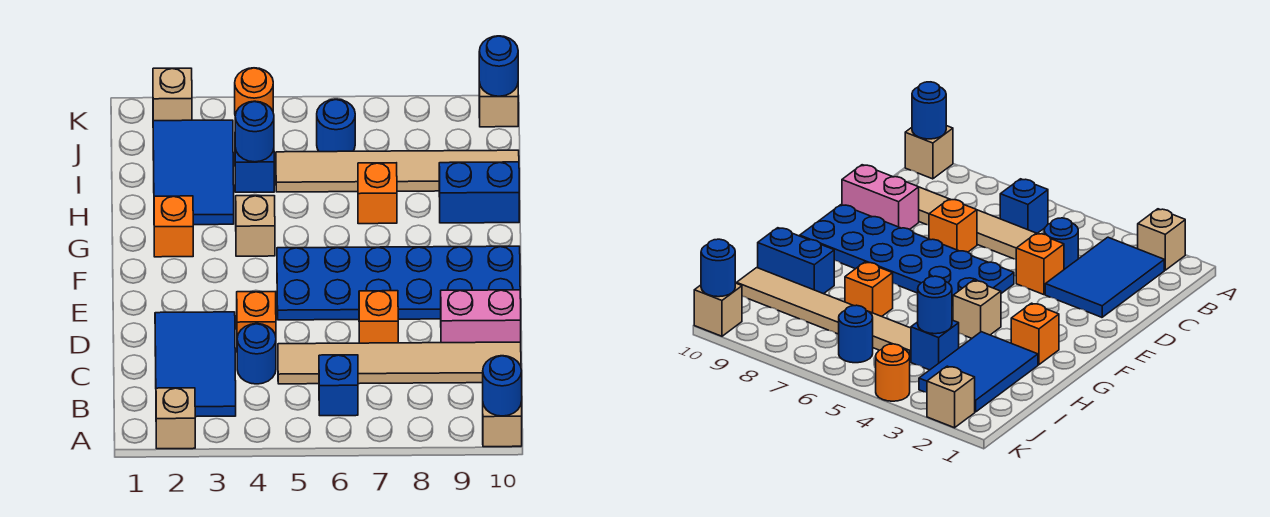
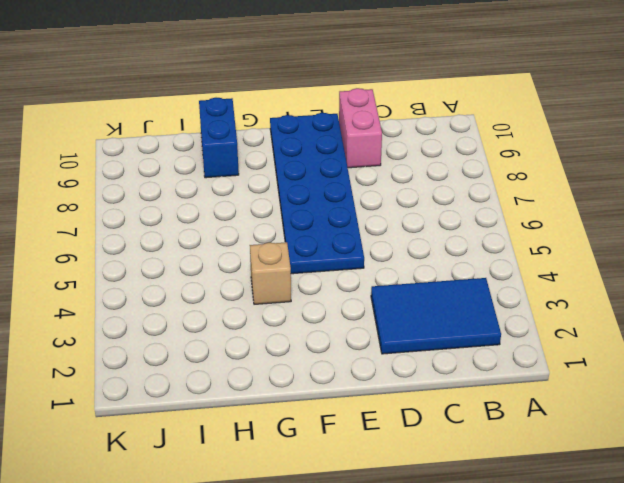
none -> tan brick A2 level 1
none -> tan brick A10 level 1
none -> blue brick B6 level 1

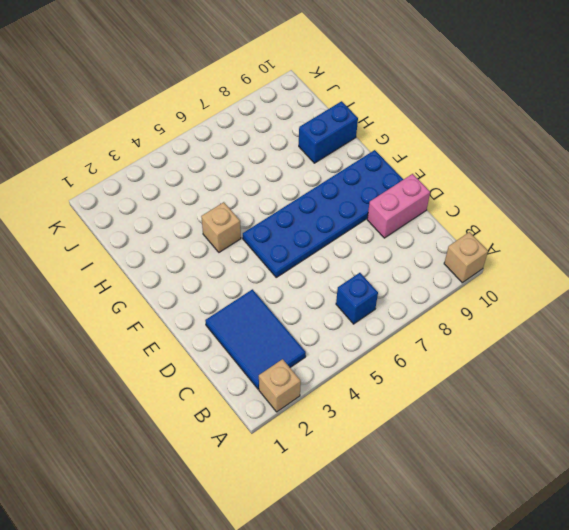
none -> blue round brick C4 level 1
none -> tan tile C5:C10 level 1
none -> orange brick D4 level 1

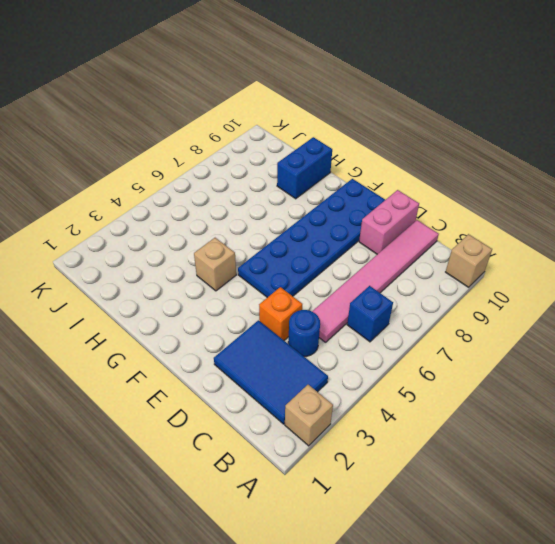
pink tile C5:C10 level 1 -> tan tile C5:C10 level 1
none -> orange brick D7 level 1
none -> orange brick G2 level 1
none -> blue tile H2:J3 level 1

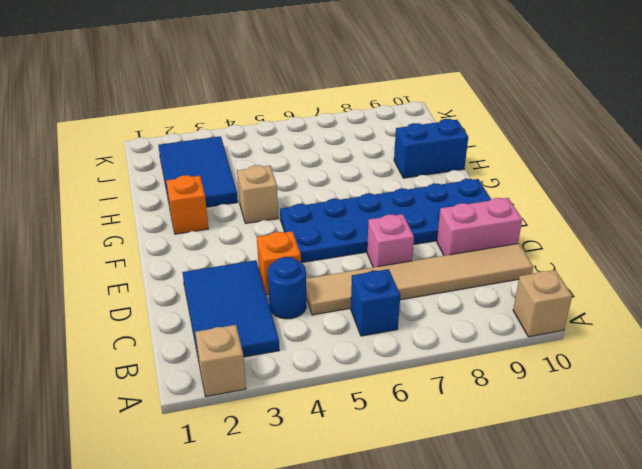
pink brick D7 level 1 -> orange brick D7 level 1
none -> orange brick H7 level 1
none -> blue brick I4 level 1
none -> tan tile I5:I10 level 1

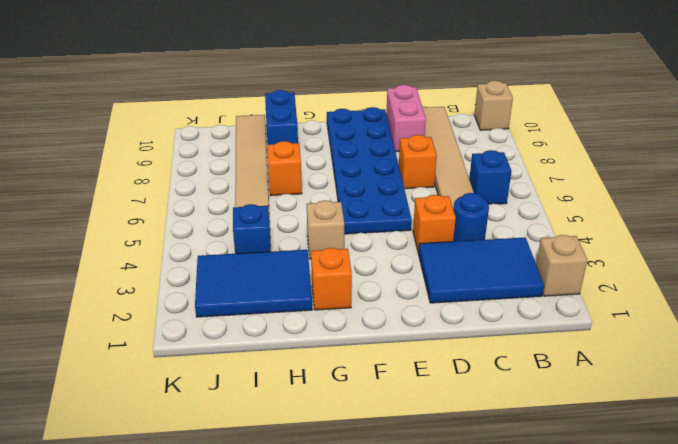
none -> blue round brick J6 level 1
none -> tan brick K2 level 1
none -> orange round brick K4 level 1

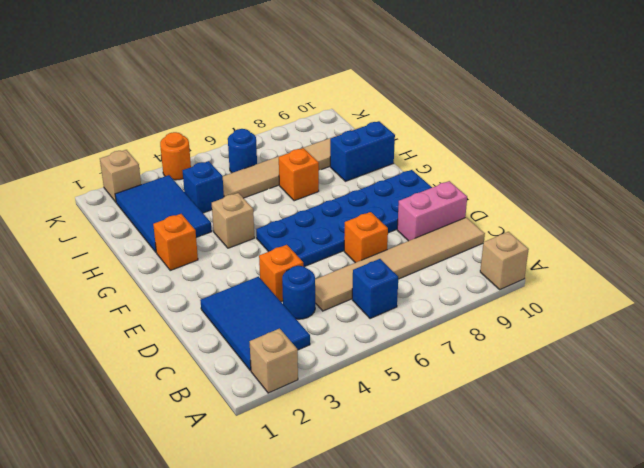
none -> tan brick K10 level 1
none -> blue round brick A10 level 2
none -> blue round brick I4 level 2

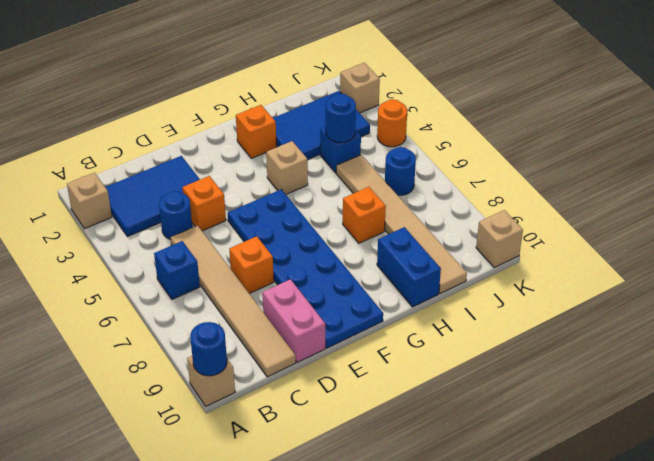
none -> blue round brick K10 level 2

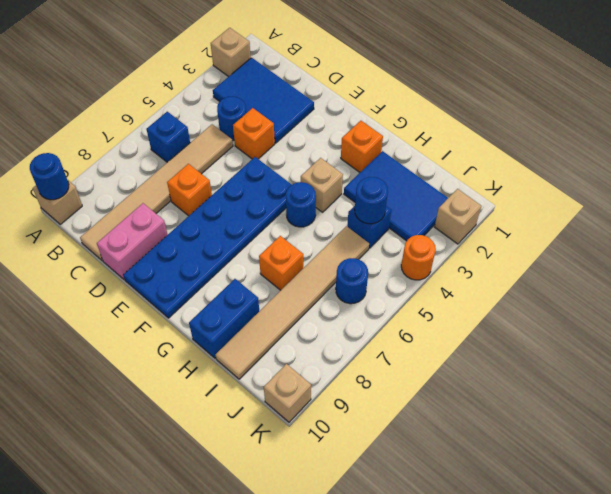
blue round brick G5 level 1 -> blue round brick K10 level 2

